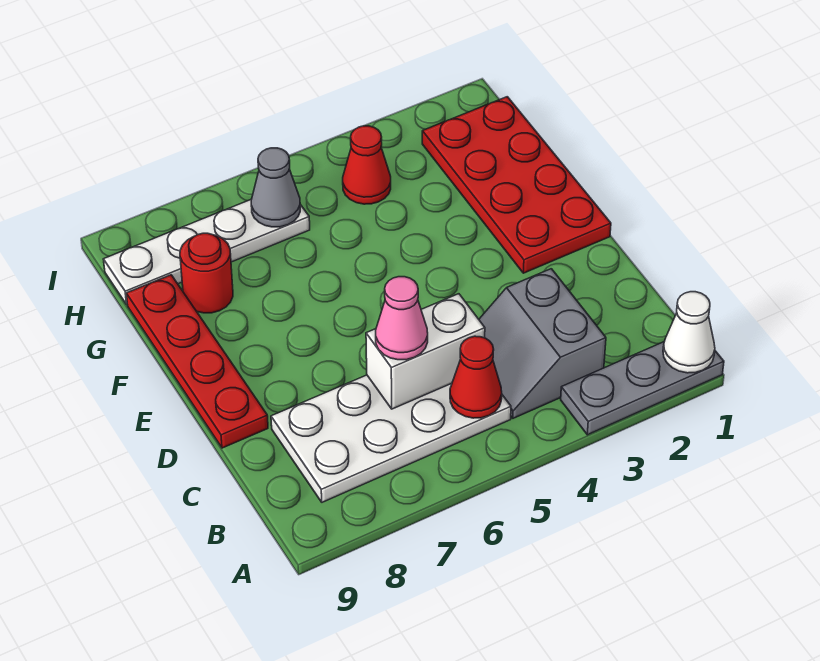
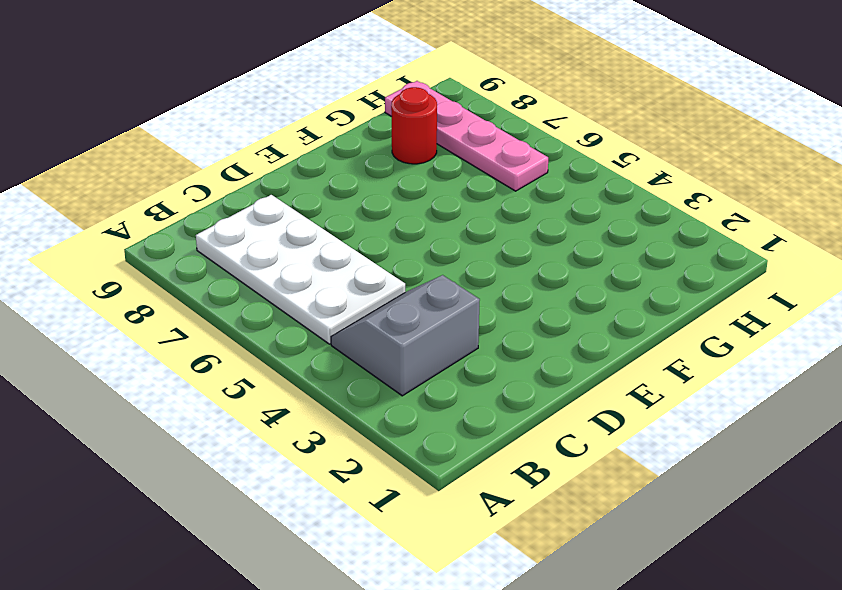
pink plate H6:H9 level 1 -> white plate H6:H9 level 1
none -> grey plate A1:A3 level 1
none -> red plate D9:G9 level 1
none -> red plate E1:H2 level 1

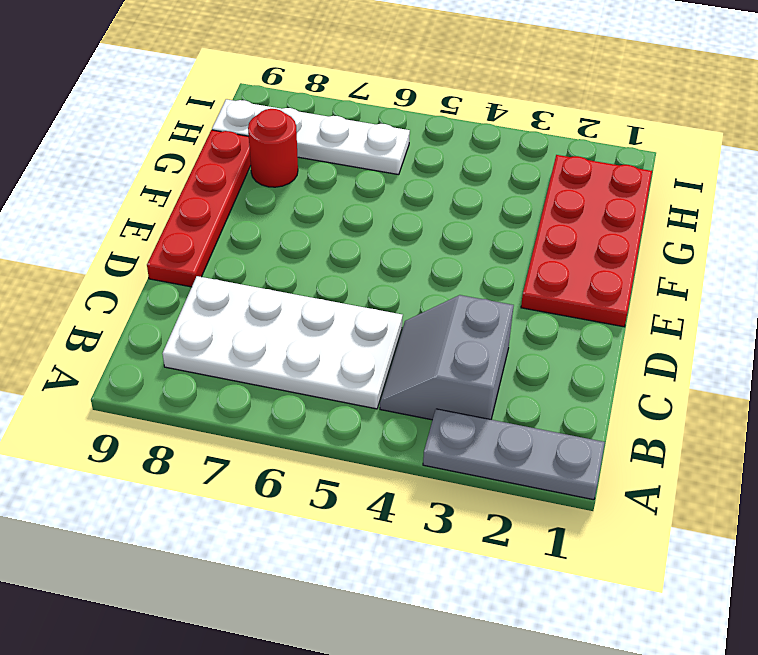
none -> red cone H4 level 1
none -> white cone A1 level 2
none -> red cone B5 level 2

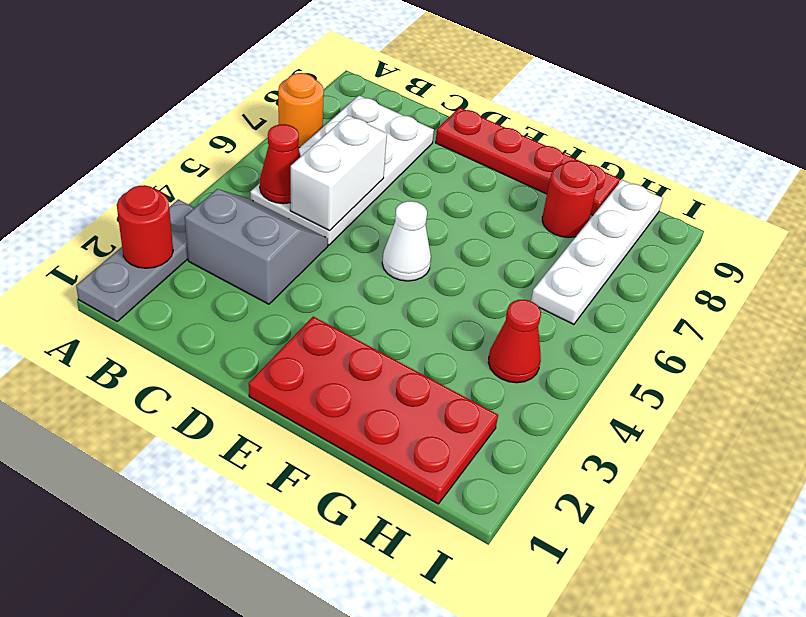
red round brick A2 level 2 -> none
orange round brick A7 level 1 -> none
white cone E5 level 1 -> white cone A1 level 2
none -> grey cone H6 level 2
none -> pink cone C6 level 3

